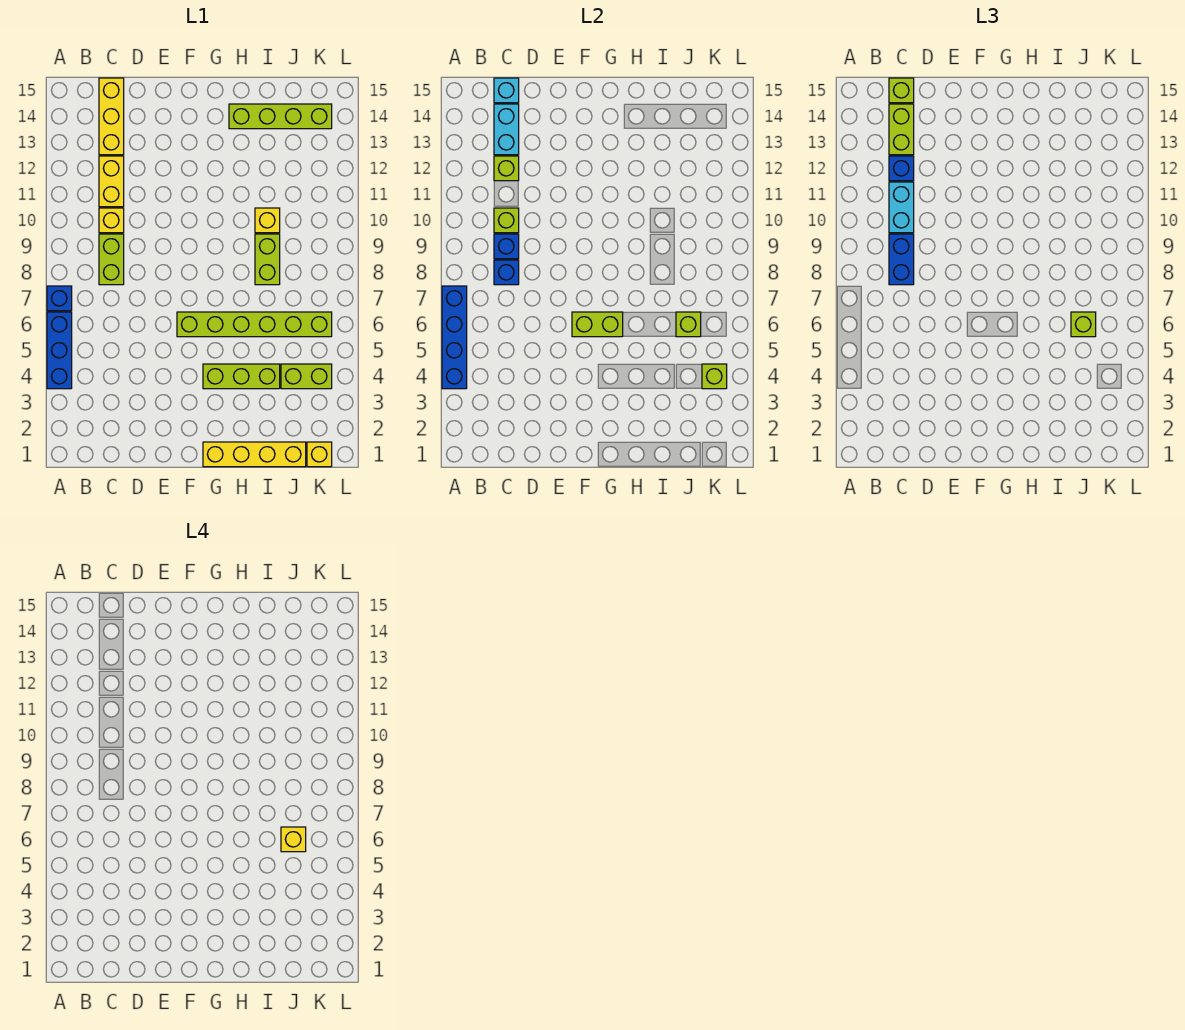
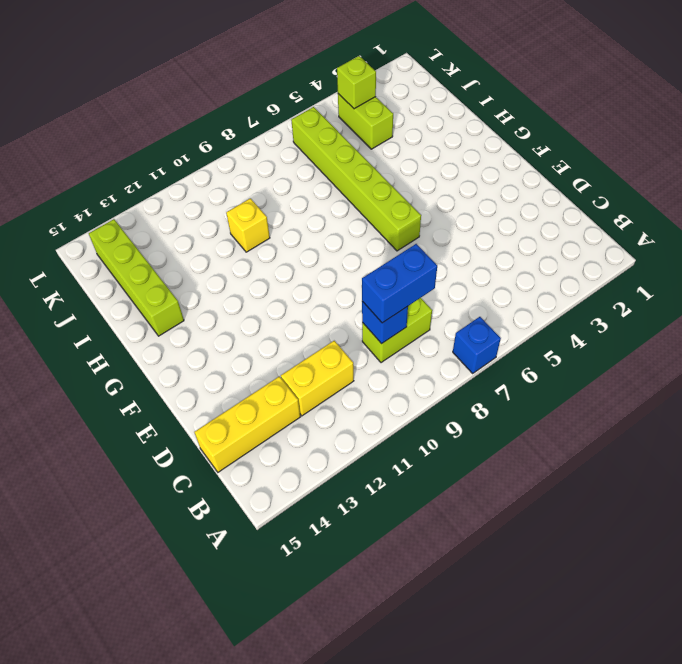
none -> blue brick A4:A6 level 1
none -> yellow brick C10 level 1
none -> yellow brick G1:J1 level 1
none -> lime brick G4:I4 level 1

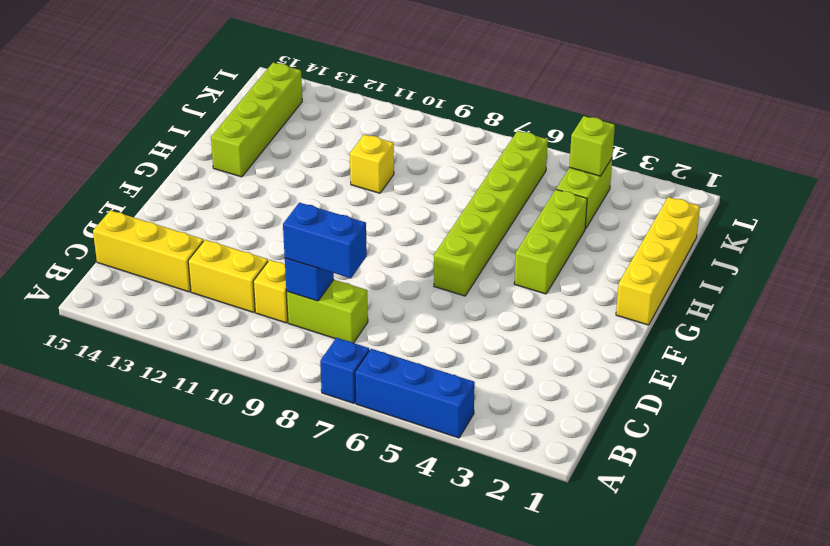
none -> lime brick I8:I9 level 1
none -> yellow brick K1 level 1
none -> blue brick A4:A7 level 2
none -> blue brick C8 level 2

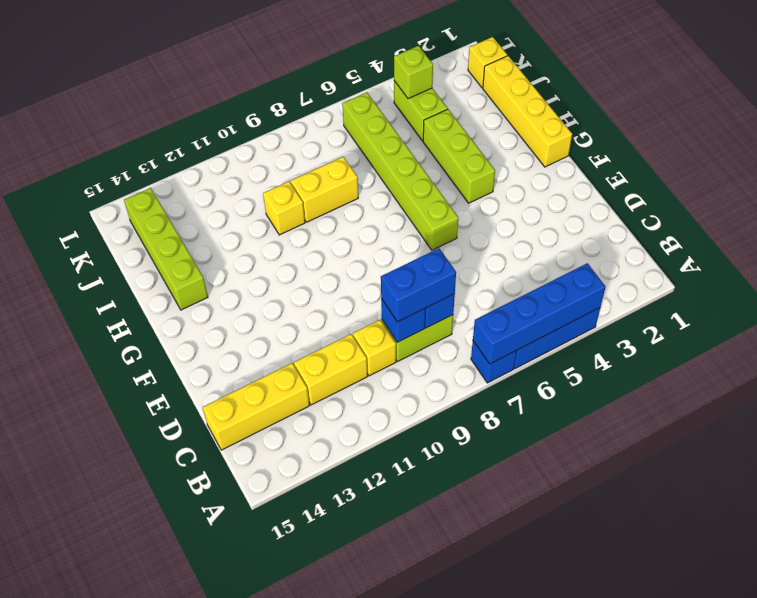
yellow brick I8:I9 level 1 -> lime brick I8:I9 level 1
none -> lime brick C10 level 2
none -> lime brick C12 level 2
none -> cyan brick C13:C14 level 2
none -> cyan brick C15 level 2

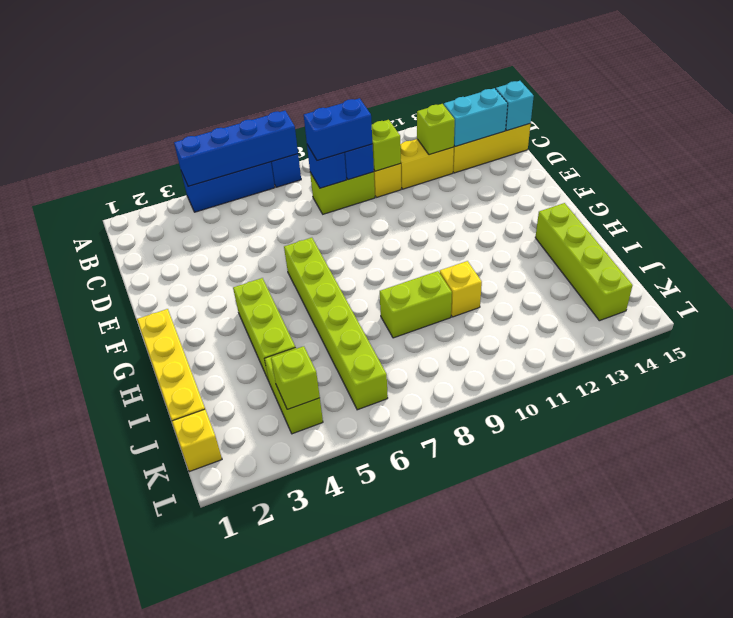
none -> lime brick F6:G6 level 2
none -> lime brick J6 level 2
none -> cyan brick C10:C11 level 3
none -> blue brick C12 level 3

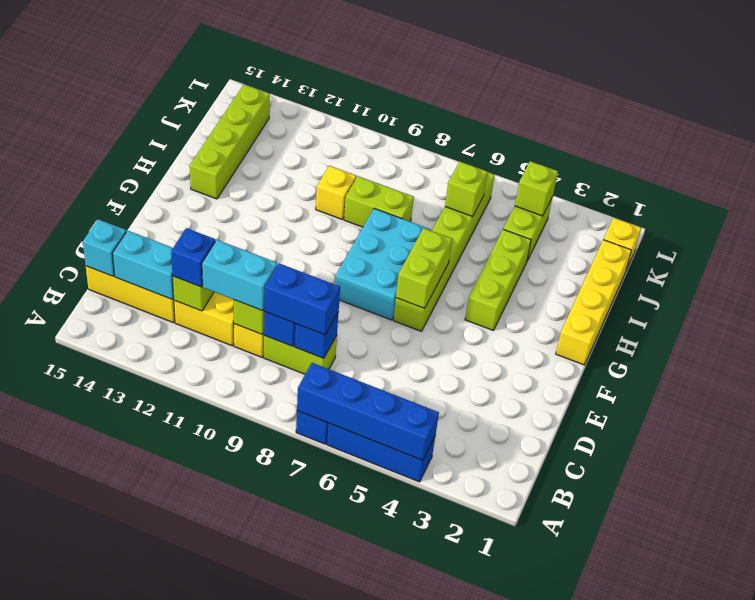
cyan brick F7:H8 level 1 -> none
none -> lime brick C13:C14 level 3
none -> lime brick C15 level 3
none -> lime brick J6 level 3
none -> yellow brick J6 level 4

